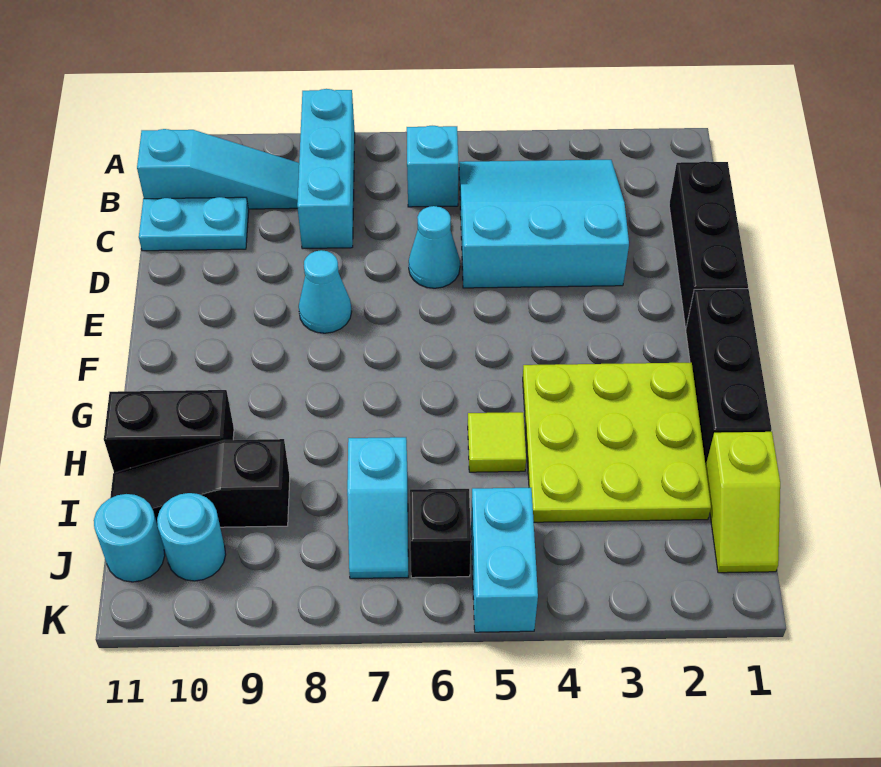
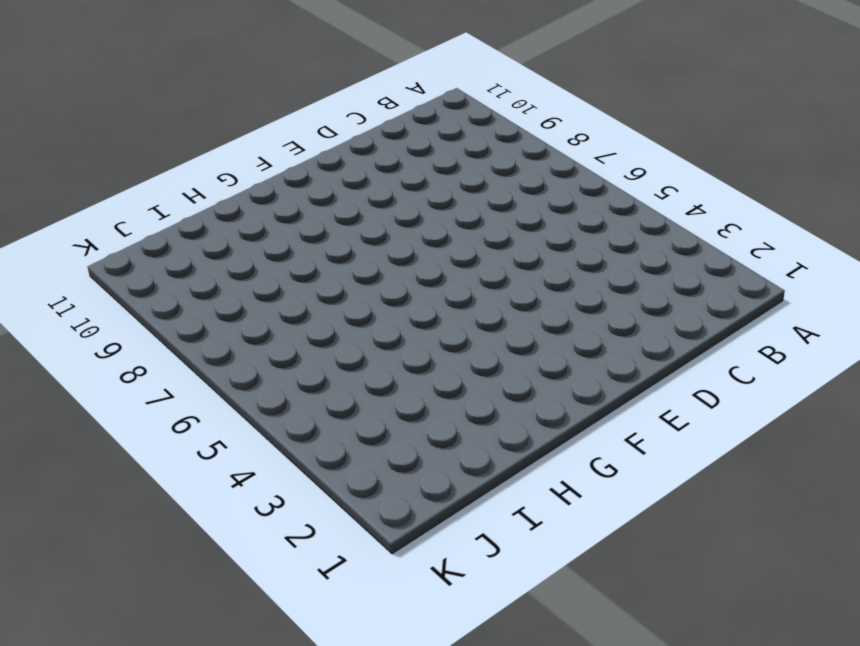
none -> cyan brick A8:C8 level 1
none -> cyan slope B3:D5 level 1 top D
none -> cyan brick B6 level 1

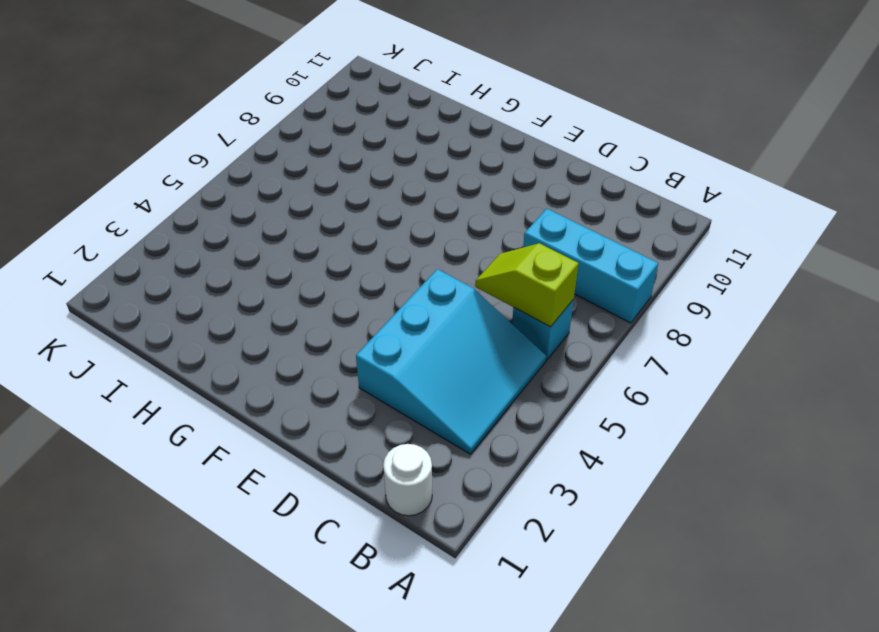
white round brick B1 level 1 -> none
lime slope B6:C6 level 2 top B -> lime slope I1:J1 level 1 top I
none -> cyan slope B9:B11 level 1 top 11
none -> black brick C1:E1 level 1
none -> cyan plate C10:C11 level 1

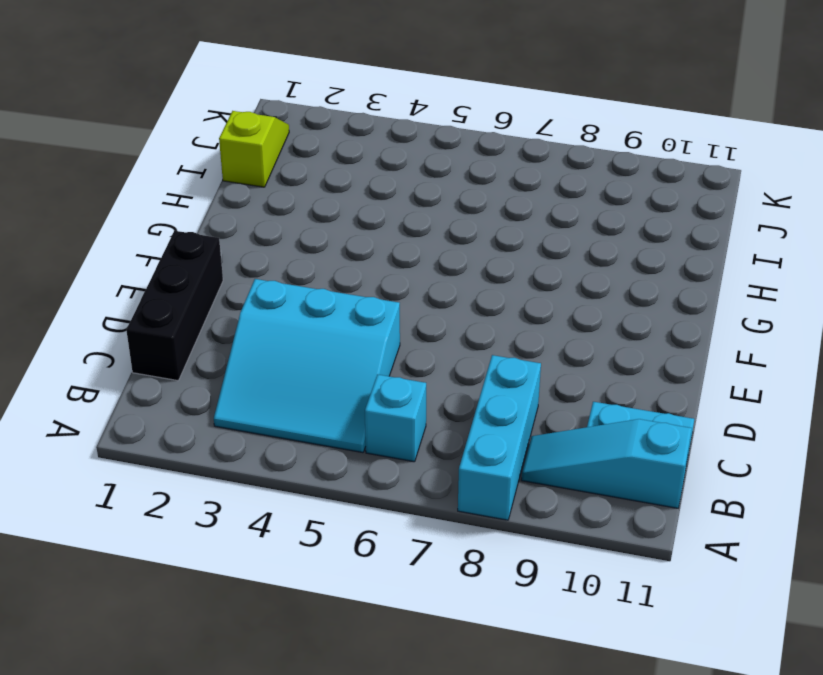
none -> cyan cone D6 level 1
none -> cyan cone E8 level 1
none -> black brick F1:H1 level 1

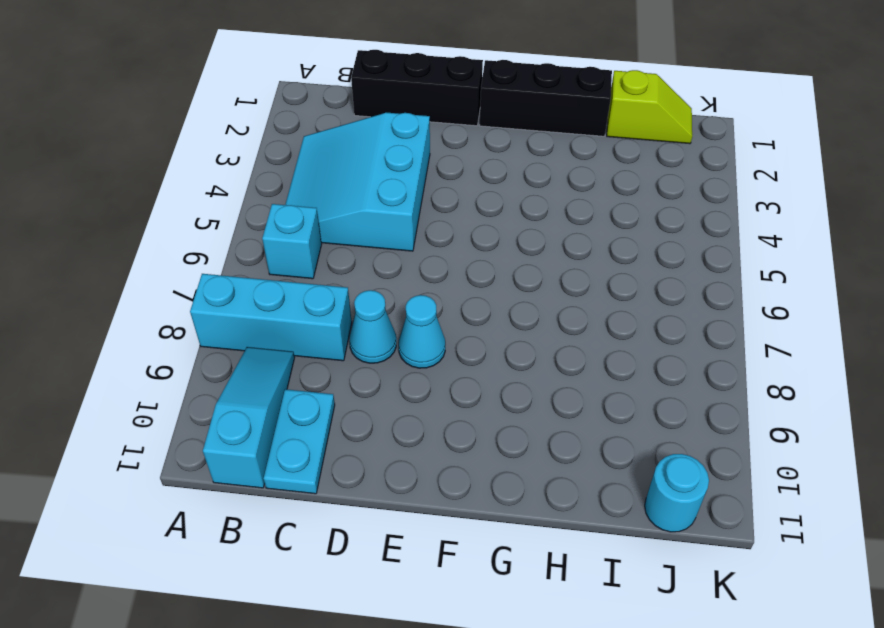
cyan cone D8 level 1 -> cyan cone D6 level 1
none -> lime plate G2:I4 level 1
none -> lime tile H5 level 1
none -> black brick H10:H11 level 1

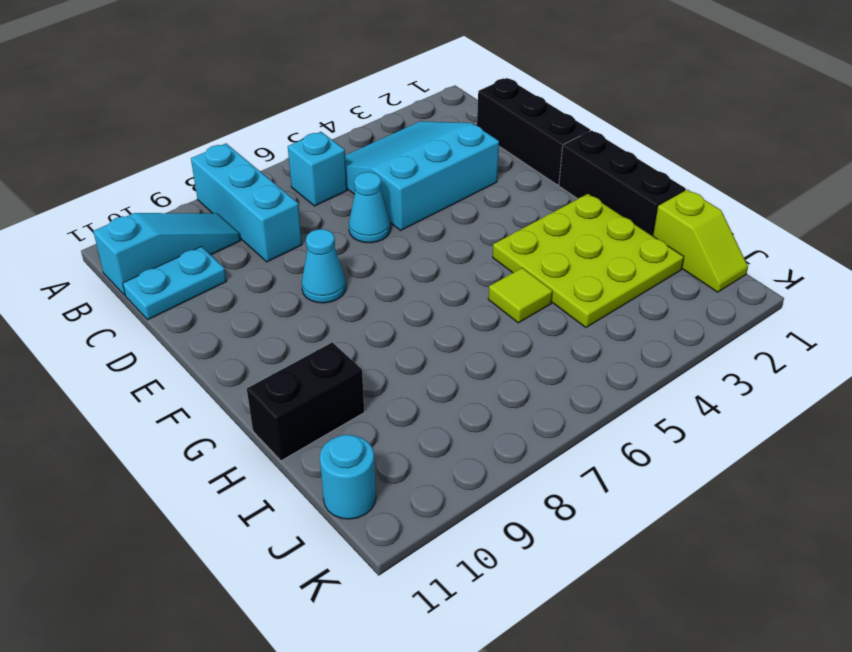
none -> cyan slope I7:J7 level 1 top I
none -> black slope I9:I11 level 1 top 9
none -> cyan brick J5:K5 level 1

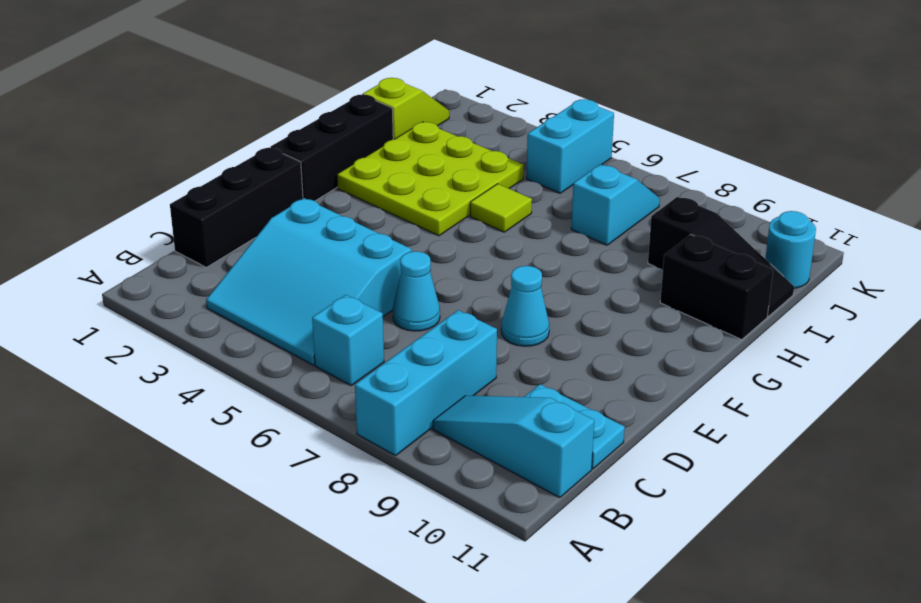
none -> black brick J6 level 1
none -> cyan round brick J10 level 1

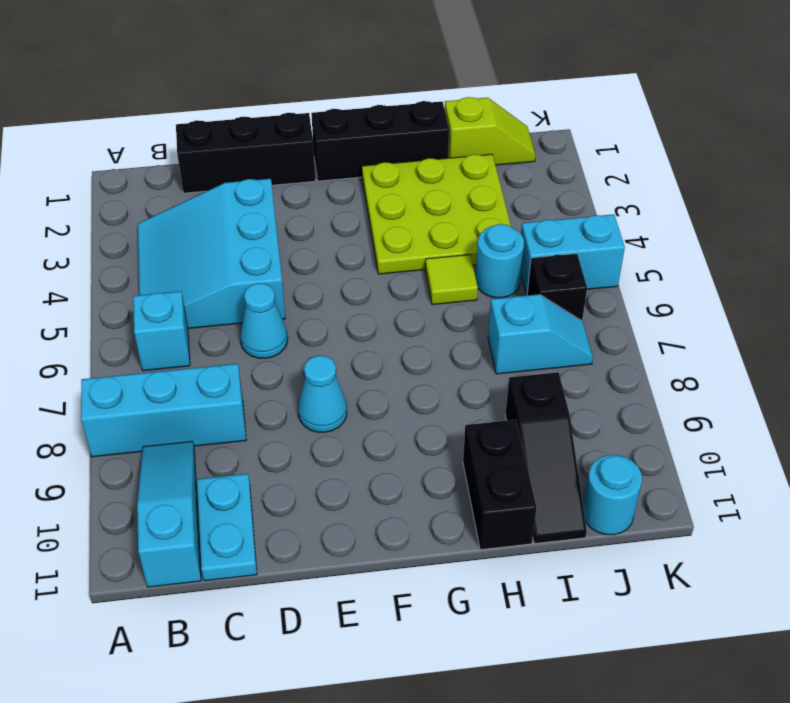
cyan round brick I5 level 1 -> cyan round brick J10 level 1

